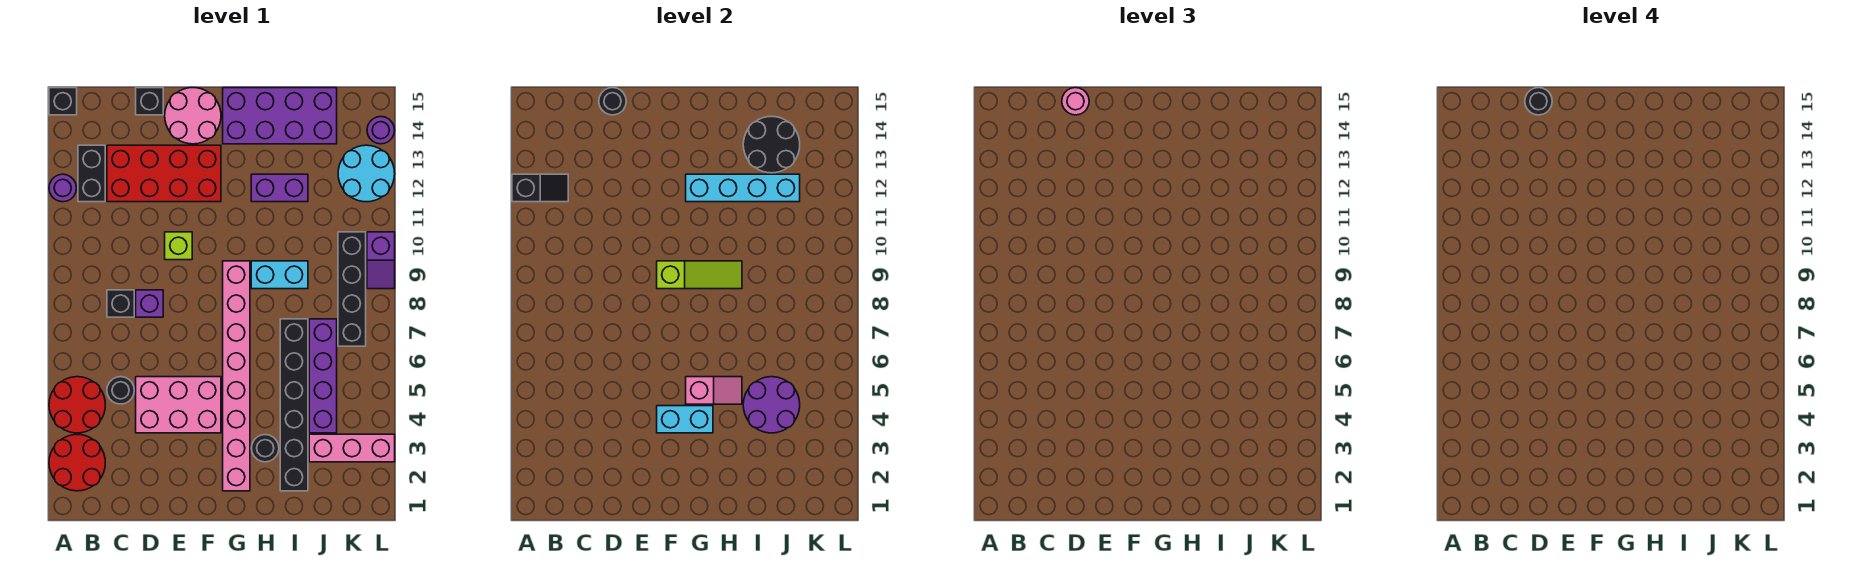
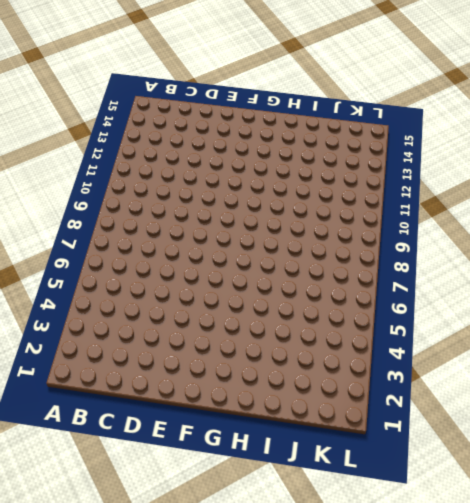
none -> red round brick A2:B3 level 1
none -> red round brick A4:B5 level 1
none -> purple round brick A12 level 1
none -> black brick A15 level 1

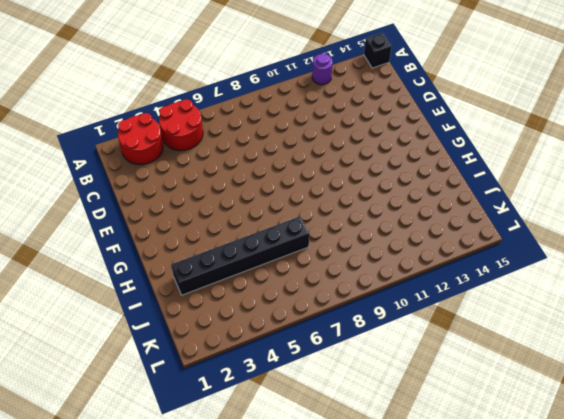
none -> black brick B12:B13 level 1
none -> black round brick C5 level 1
none -> black brick C8 level 1
none -> red brick C12:F13 level 1

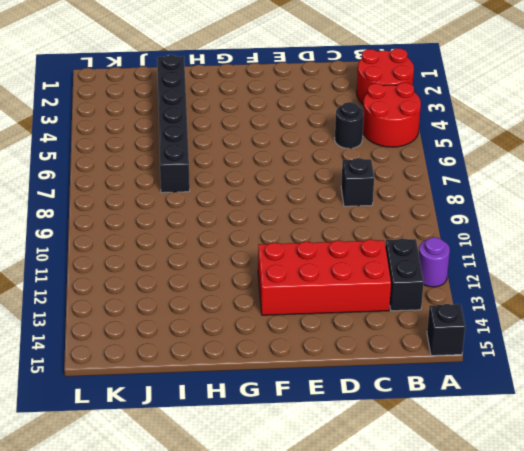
none -> pink brick D4:F5 level 1
none -> purple brick D8 level 1
none -> black brick D15 level 1
none -> lime brick E10 level 1

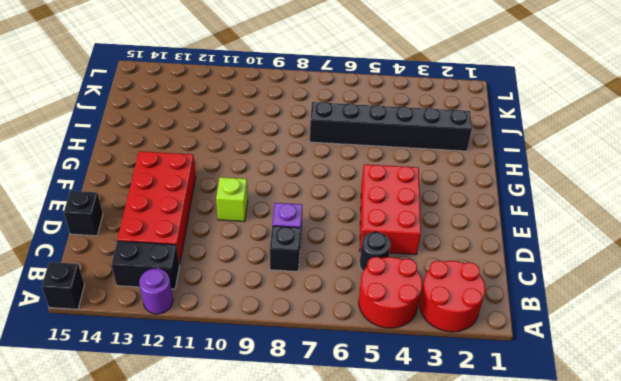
red brick D4:F5 level 1 -> pink brick D4:F5 level 1
none -> pink round brick E14:F15 level 1
none -> pink brick G2:G9 level 1
none -> purple brick G14:J15 level 1
none -> black round brick H3 level 1

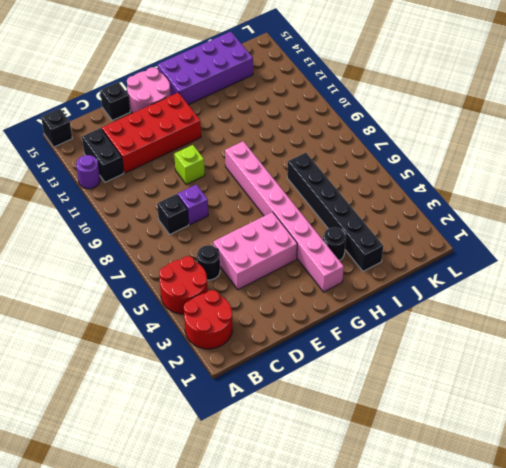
none -> cyan brick H9:I9 level 1
none -> purple brick H12:I12 level 1
none -> pink brick J3:L3 level 1
none -> purple brick J4:J7 level 1

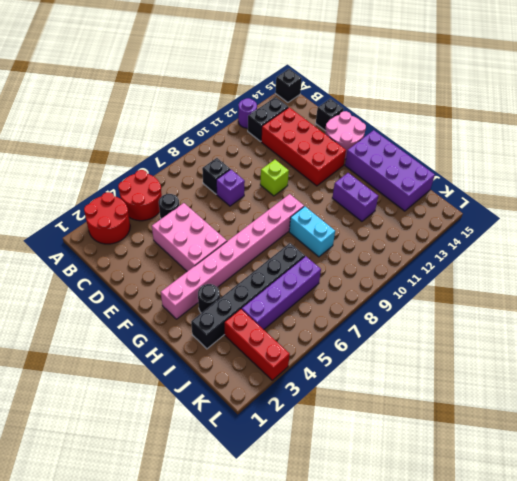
red brick J3:L3 level 1 -> pink brick J3:L3 level 1
none -> black brick K7:K10 level 1
none -> cyan round brick K12:L13 level 1
none -> purple slope L9:L10 level 1 top 10
none -> purple round brick L14 level 1

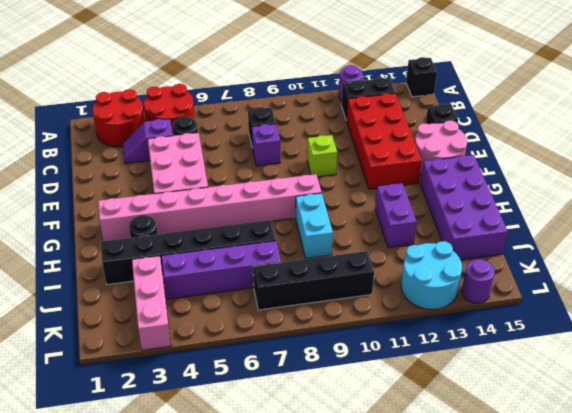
purple slope C3:C4 level 1 top 4 -> purple slope L9:L10 level 1 top 10
none -> black slope A12:B12 level 2 top A
none -> black round brick D15 level 2
none -> cyan brick F4:G4 level 2
none -> lime slope F9:H9 level 2 top F

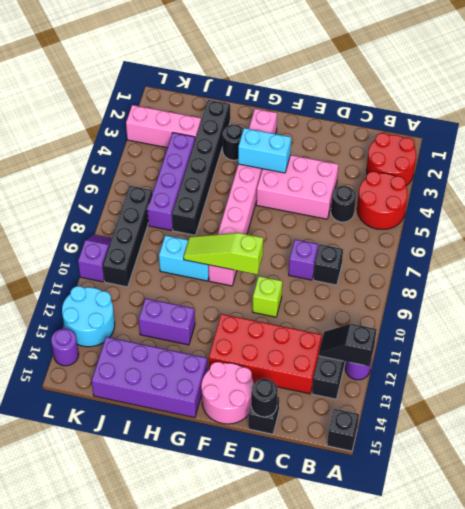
none -> pink slope G5:H5 level 2 top G
none -> cyan brick G12:J12 level 2
none -> purple round brick I4:J5 level 2
none -> black round brick I13:J14 level 2

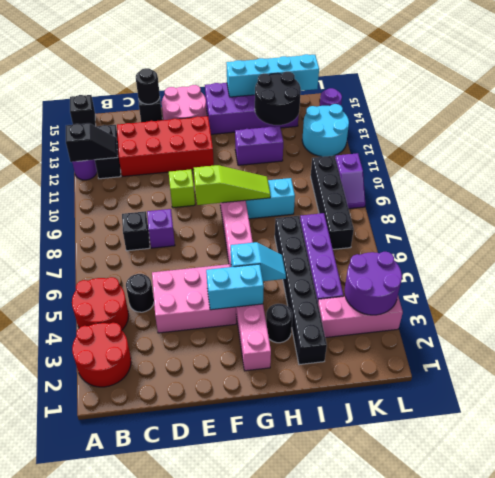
cyan slope G5:H5 level 2 top G -> pink slope G5:H5 level 2 top G
cyan brick H15:K15 level 2 -> cyan brick G12:J12 level 2
purple round brick K3:L4 level 2 -> purple round brick I4:J5 level 2
none -> pink round brick D15 level 3
none -> black round brick D15 level 4

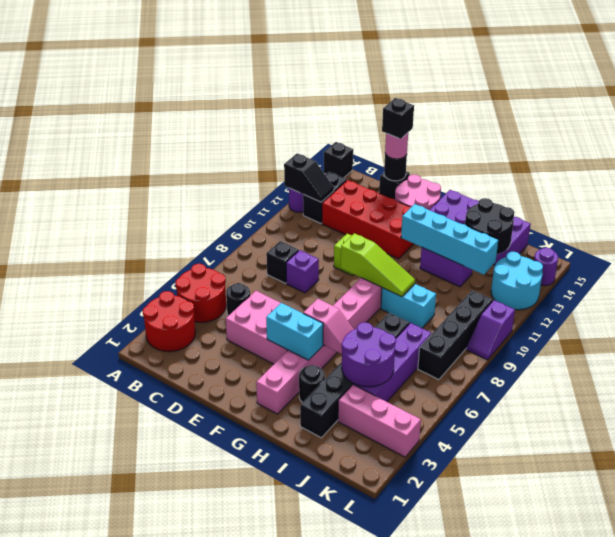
black brick D15 level 4 -> black round brick D15 level 4

